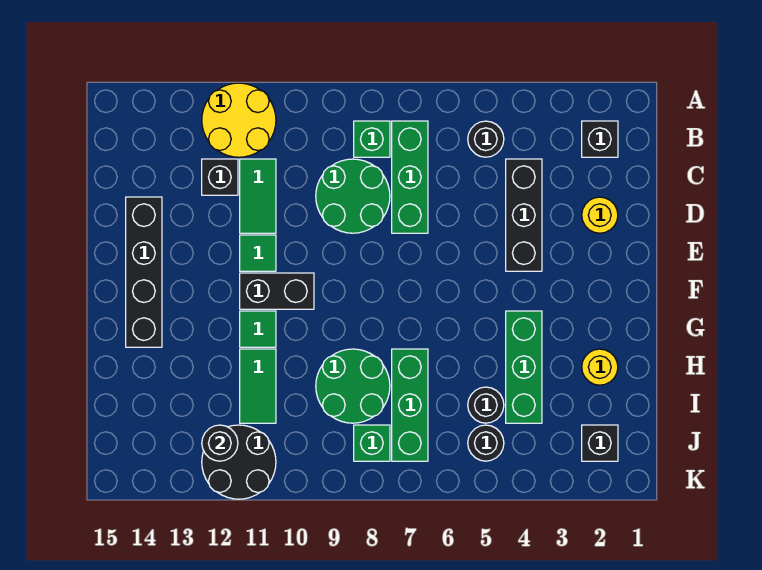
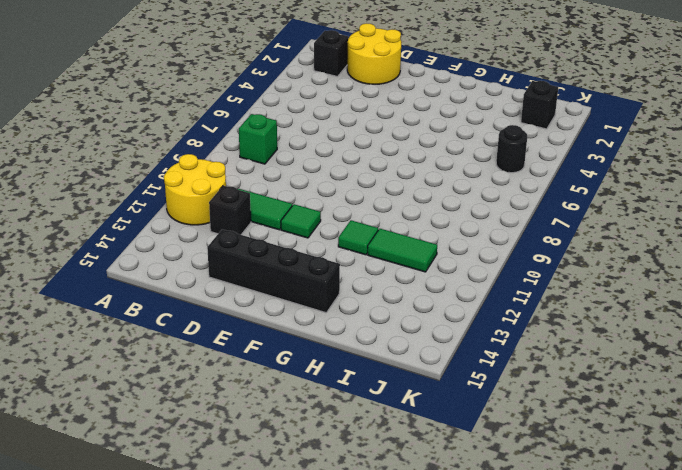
yellow round brick C1:D2 level 1 -> yellow round brick D2 level 1
none -> black round brick B5 level 1
none -> green brick B7:D7 level 1
none -> black brick C4:E4 level 1

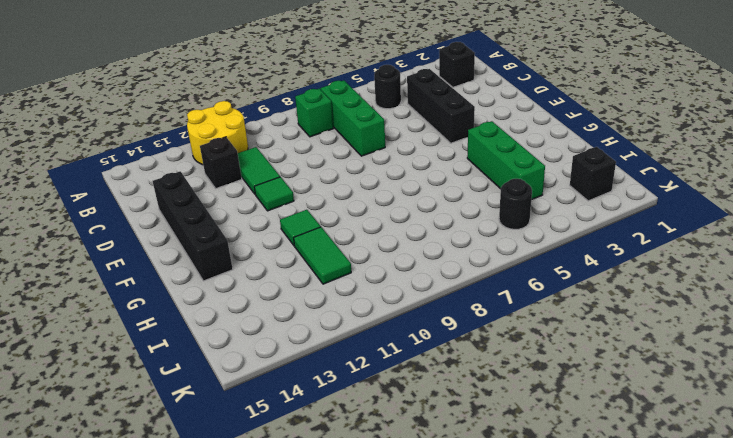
none -> green round brick C8:D9 level 1
none -> yellow round brick D2 level 1
none -> black brick F10:F11 level 1

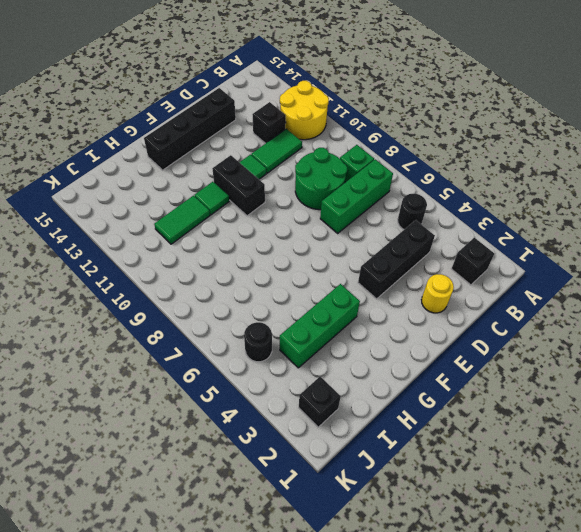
none -> yellow round brick H2 level 1
none -> green brick H7:J7 level 1
none -> green round brick H8:I9 level 1

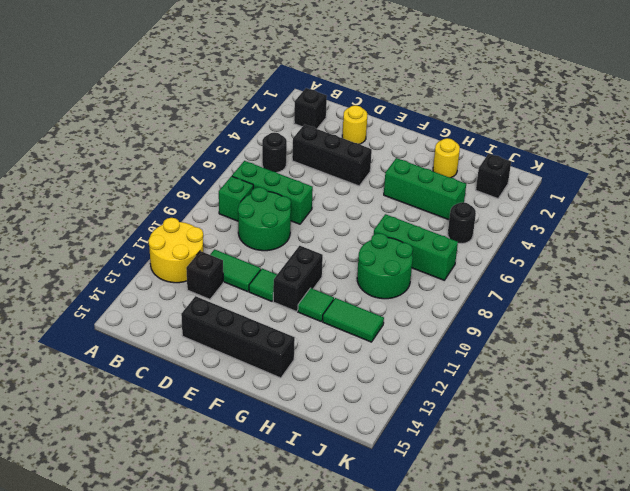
none -> black round brick I5 level 1
none -> green brick J8 level 1
none -> black round brick J11:K12 level 1

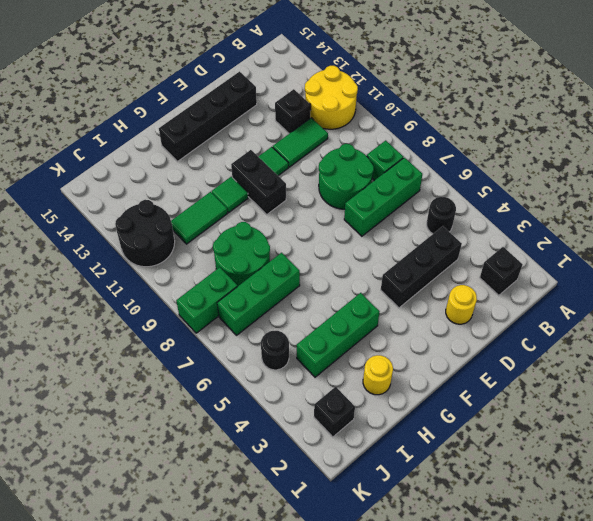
green brick J8:K8 level 1 -> green brick J8 level 1
none -> black round brick I5 level 1
none -> black round brick J12 level 2

